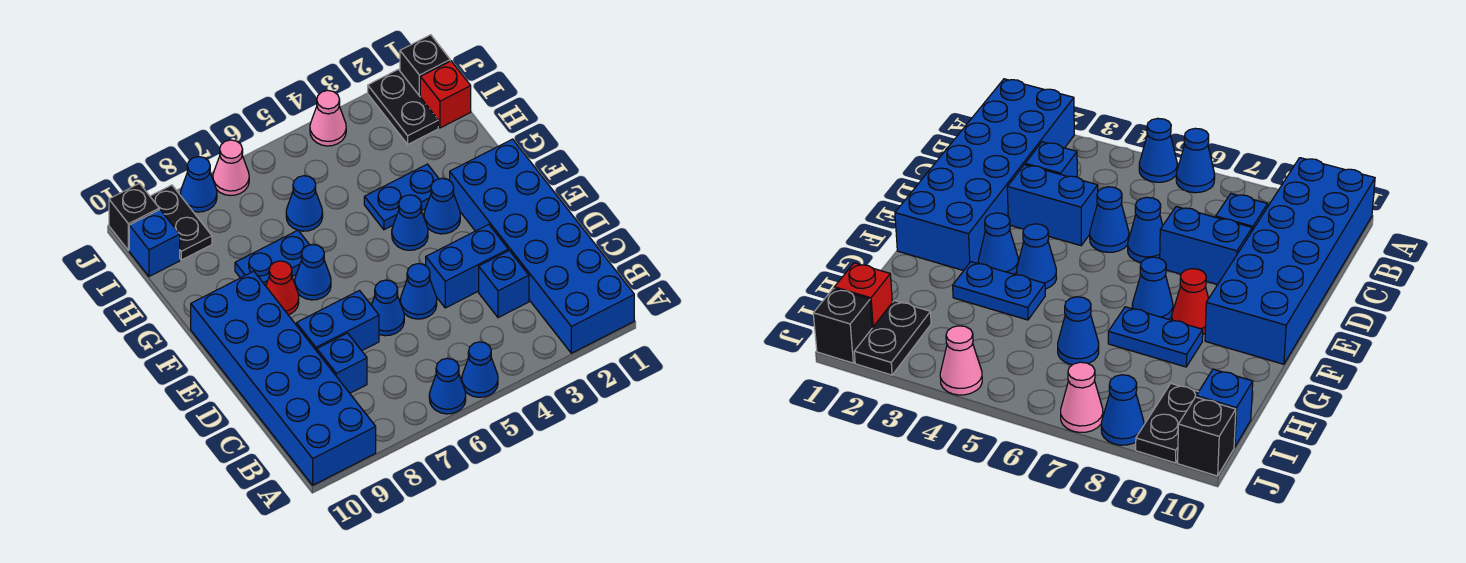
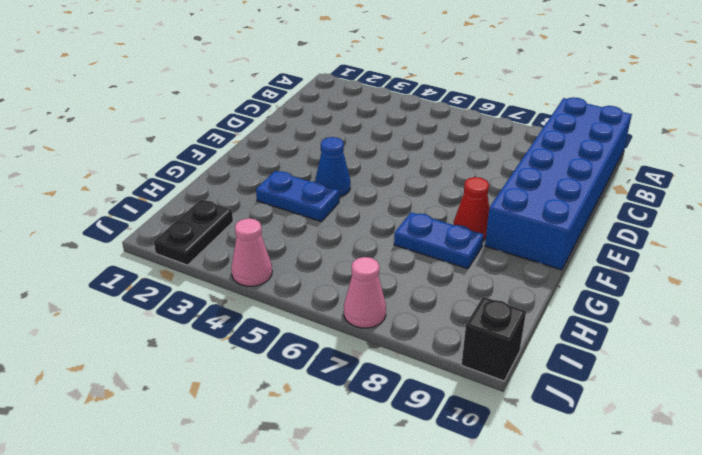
none -> blue brick A1:F2 level 1
none -> blue cone A5 level 1
none -> blue cone A6 level 1

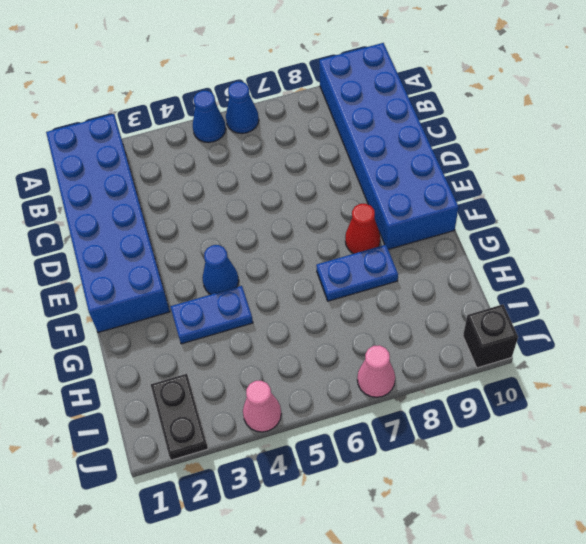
none -> blue brick C3 level 1
none -> blue brick C8 level 1
none -> blue brick D3:D4 level 1

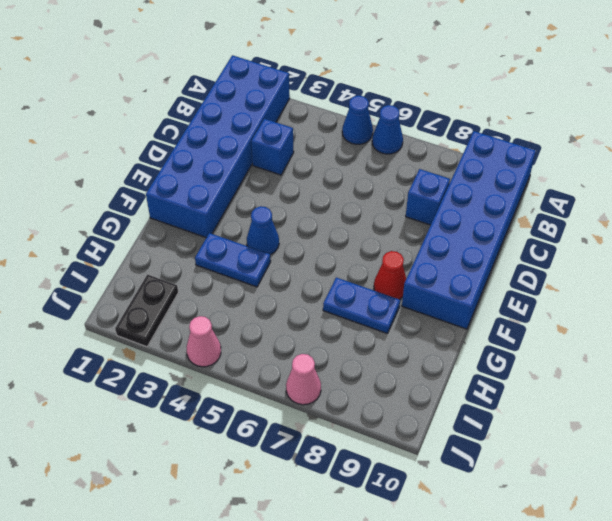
none -> blue brick D3:D4 level 1
none -> blue cone D5 level 1
none -> blue cone D6 level 1

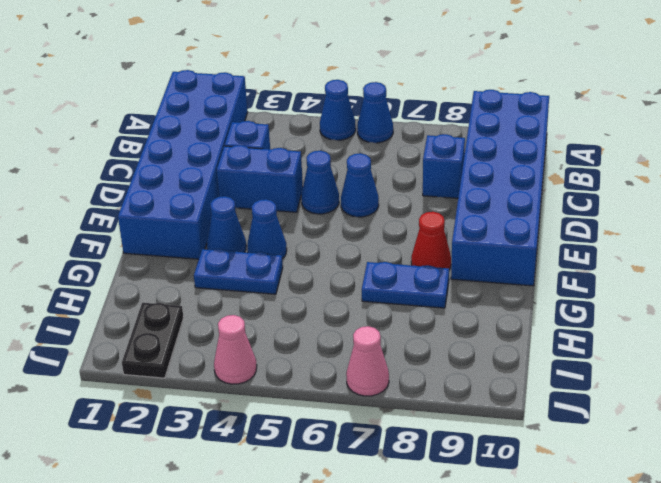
none -> blue brick D7:D8 level 1
none -> blue cone F7 level 1
none -> blue cone H6 level 1

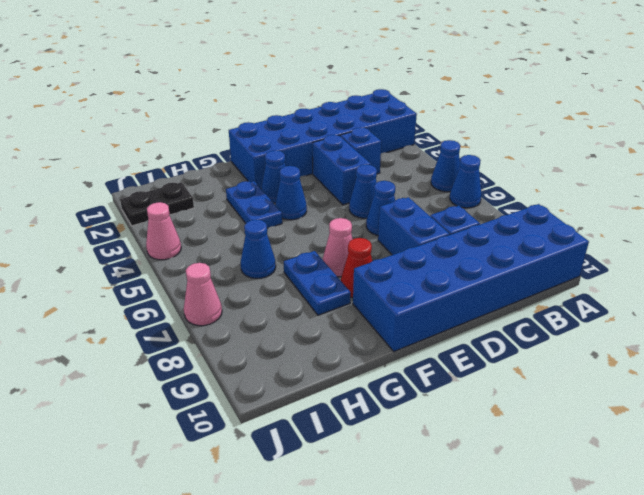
pink cone F7 level 1 -> blue cone F7 level 1
none -> red brick I1 level 1
none -> black plate I9:J9 level 1
none -> blue brick I10 level 1

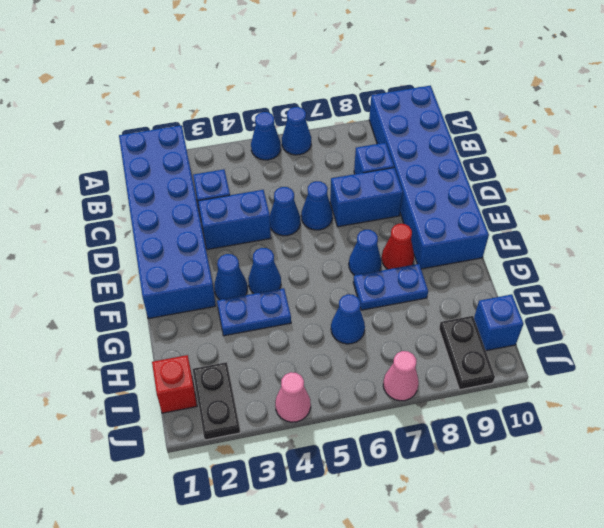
none -> black brick J1 level 1
none -> blue cone J8 level 1
none -> black brick J10 level 1

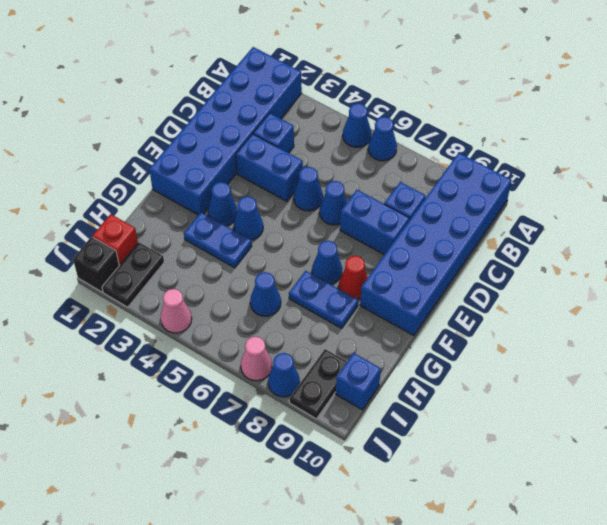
none -> black brick J10 level 1

